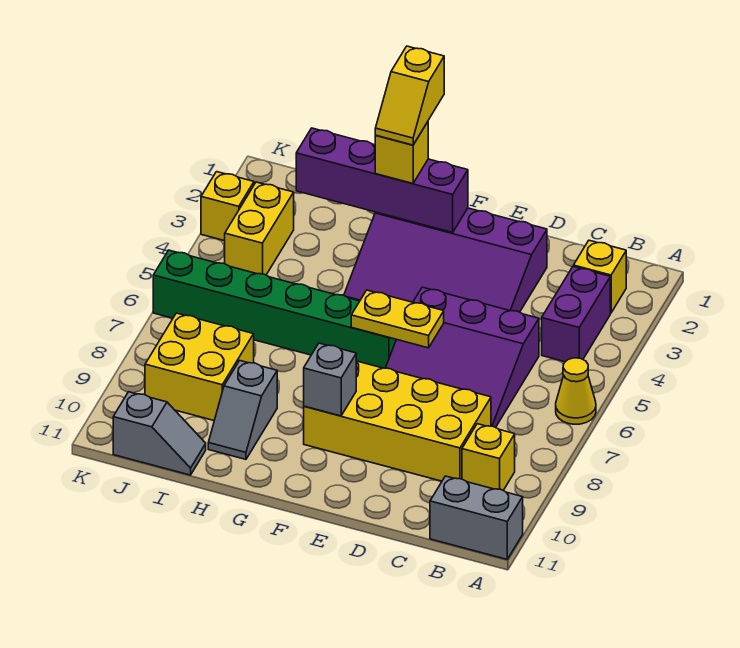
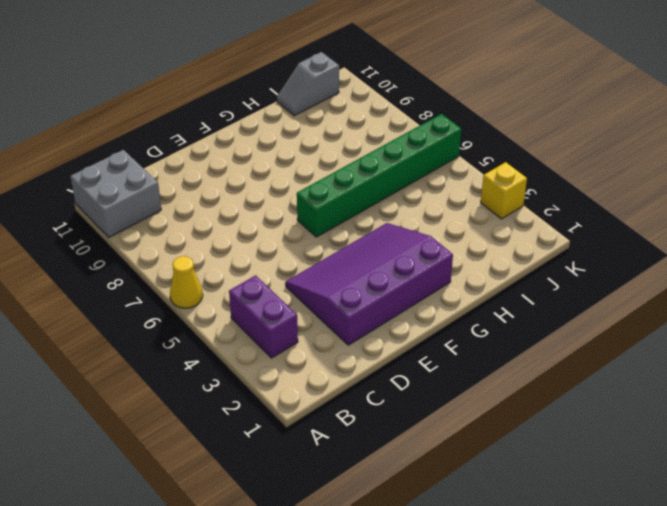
grey brick A10:B11 level 1 -> grey brick A11:B11 level 1
none -> yellow brick B2 level 1
none -> yellow brick B9 level 1
none -> purple slope C5:E7 level 1 top 5

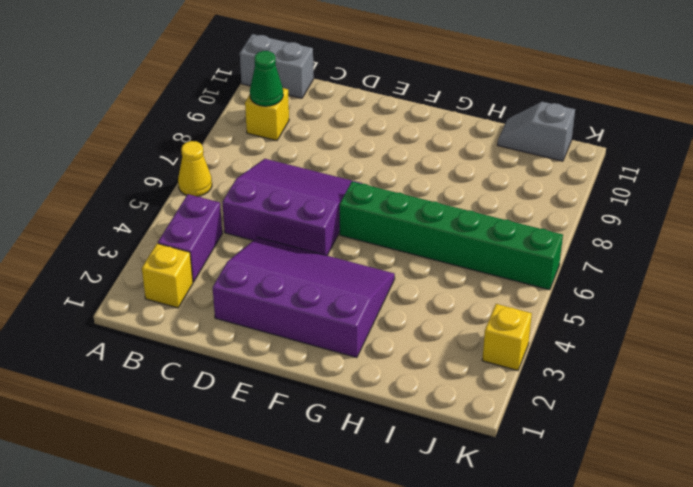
green cone B9 level 2 -> none
none -> yellow brick C8:F9 level 1
none -> grey slope H9:H10 level 1 top 9
none -> yellow brick I8:J9 level 1

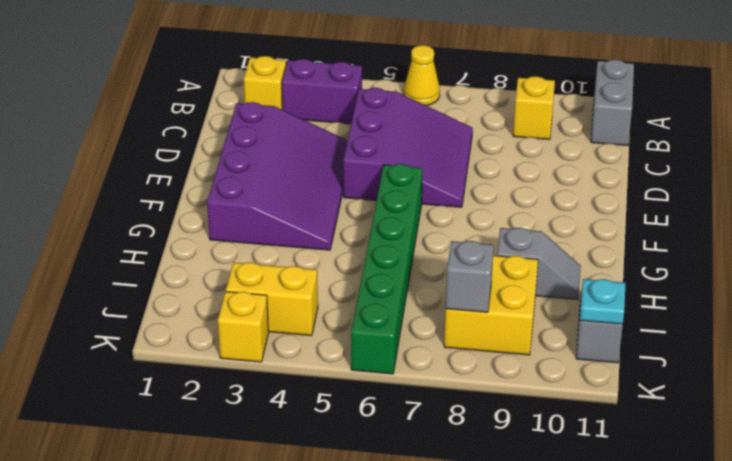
grey brick J8 level 2 -> grey brick F9 level 2
cyan plate J11 level 2 -> none
none -> yellow brick C8:F9 level 1
none -> yellow plate E6:F6 level 2
none -> purple brick F2:I2 level 2

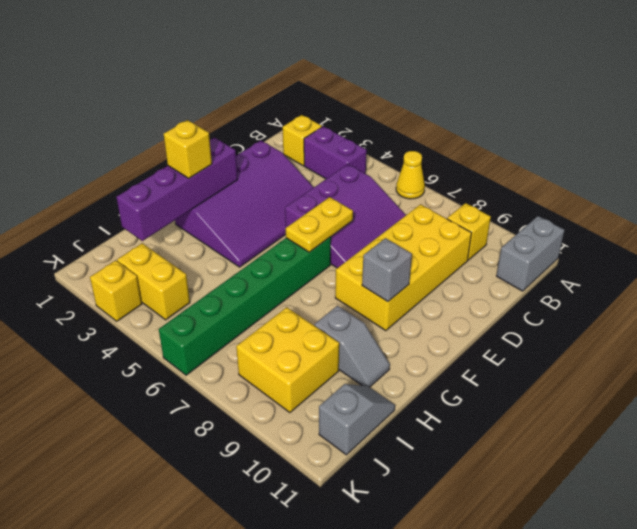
none -> yellow slope G1:G2 level 4 top 1

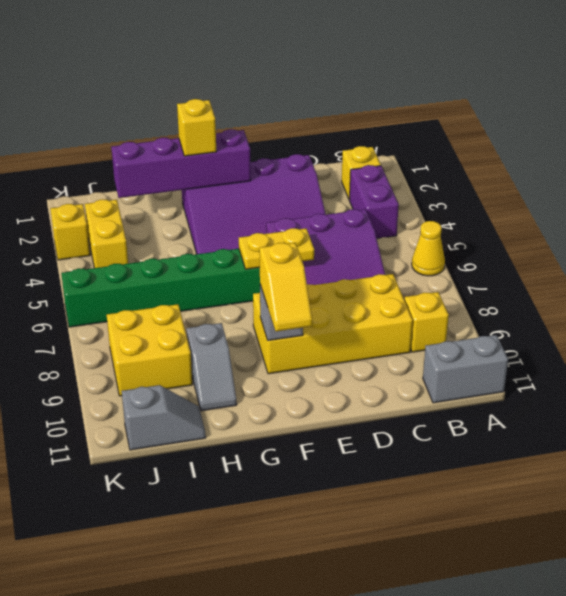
yellow slope F9:F10 level 3 top 9 -> yellow slope G1:G2 level 4 top 1

